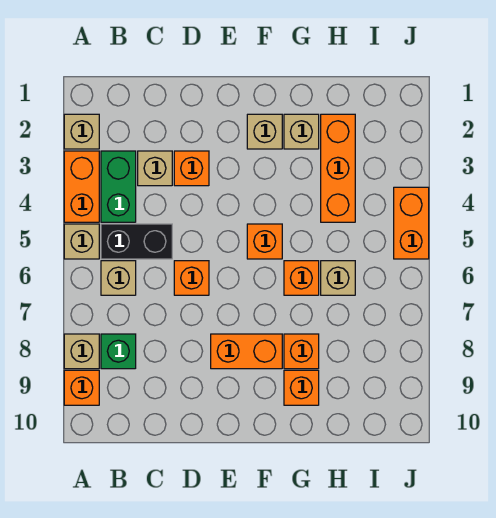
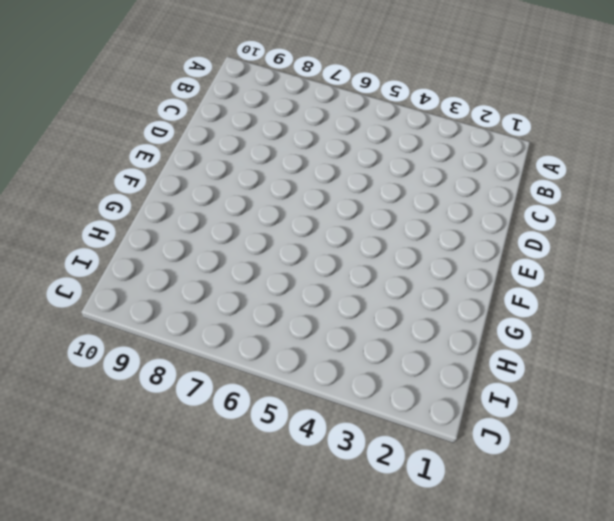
none -> tan brick A2 level 1
none -> orange brick A3:A4 level 1
none -> tan brick A5 level 1

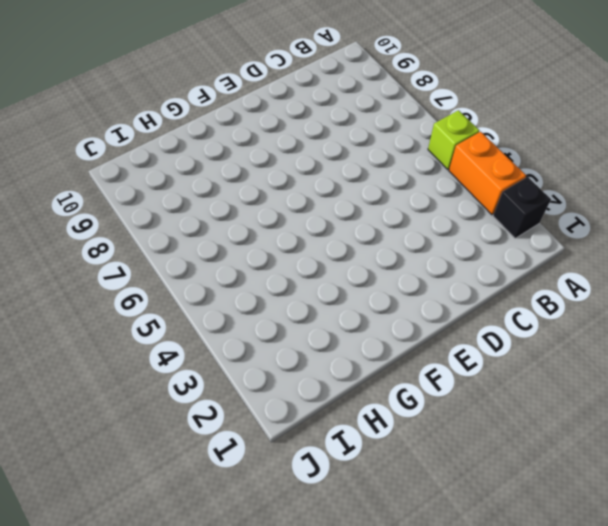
black brick A2 level 1 -> tan brick A2 level 1
lime brick A5 level 1 -> tan brick A5 level 1
none -> tan brick A8 level 1
none -> orange brick A9 level 1
none -> green brick B3:B4 level 1

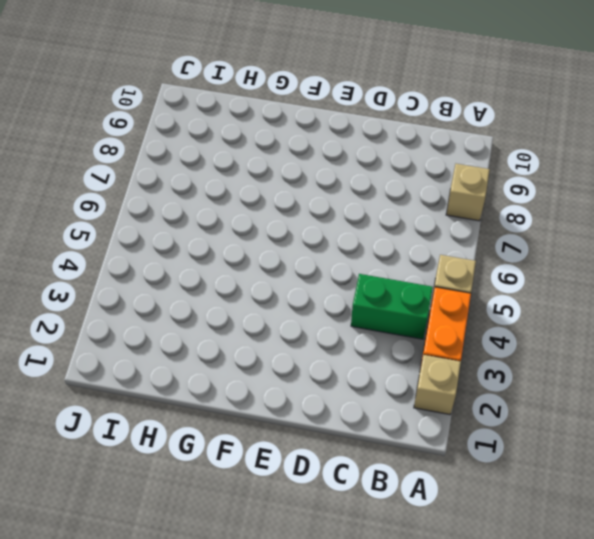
green brick B4:C4 level 1 -> green brick B3:B4 level 1
none -> orange brick A9 level 1
none -> black brick B5:C5 level 1
none -> tan brick B6 level 1

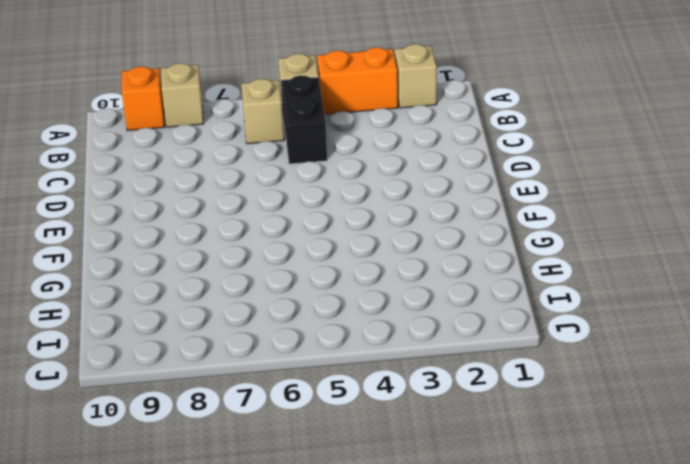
none -> green brick B3:B4 level 1
none -> green brick B8 level 1
none -> tan brick C3 level 1

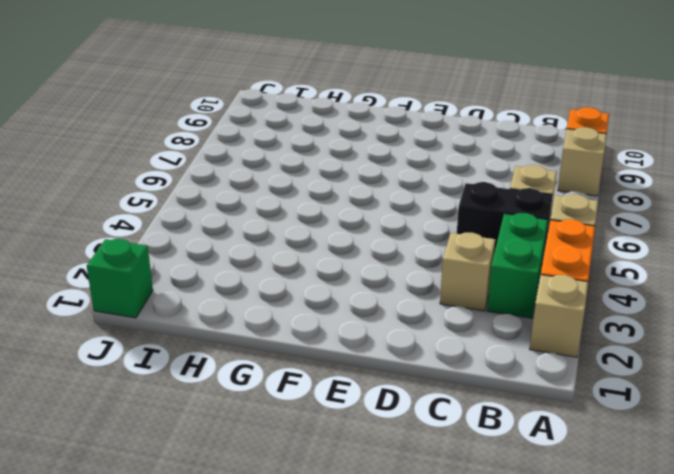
green brick J1 level 1 -> green brick B8 level 1
none -> orange brick D3 level 1
none -> orange brick D6 level 1
none -> orange brick E8:F8 level 1

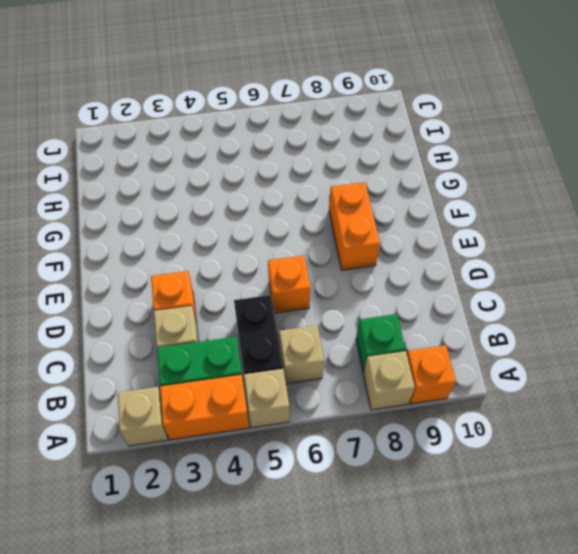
none -> tan brick F2 level 1
none -> orange brick F5 level 1
none -> tan brick G2 level 1

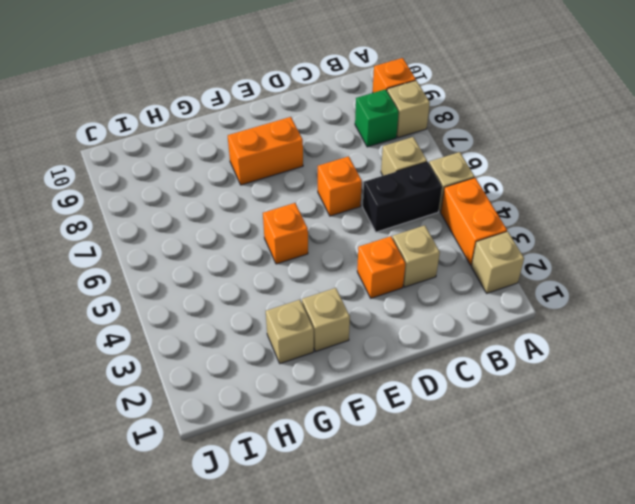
none -> green brick B3:B4 level 1
none -> orange brick G6 level 1
none -> orange brick G8 level 1

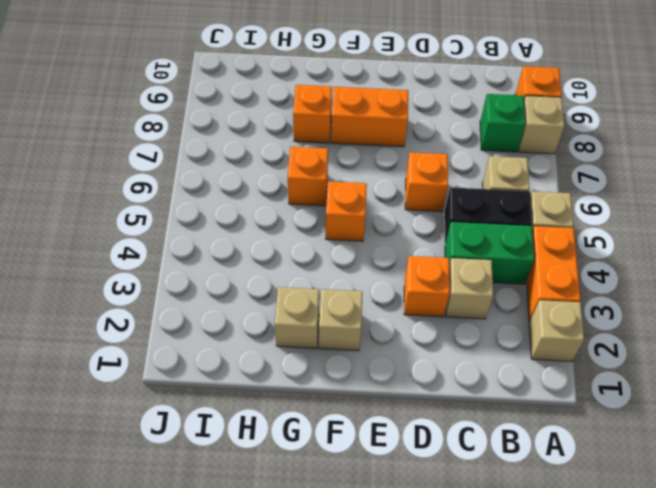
green brick B4:C4 level 1 -> green brick B3:B4 level 1
none -> orange brick G9 level 1
none -> orange brick H2:H4 level 1
none -> tan brick H6 level 1

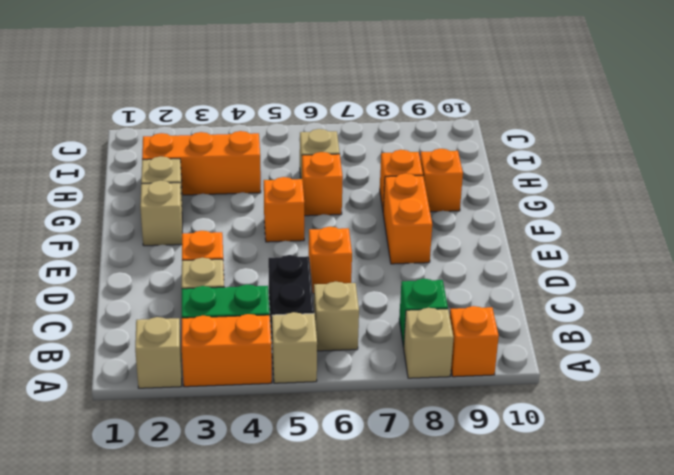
none -> orange brick J4:J5 level 1

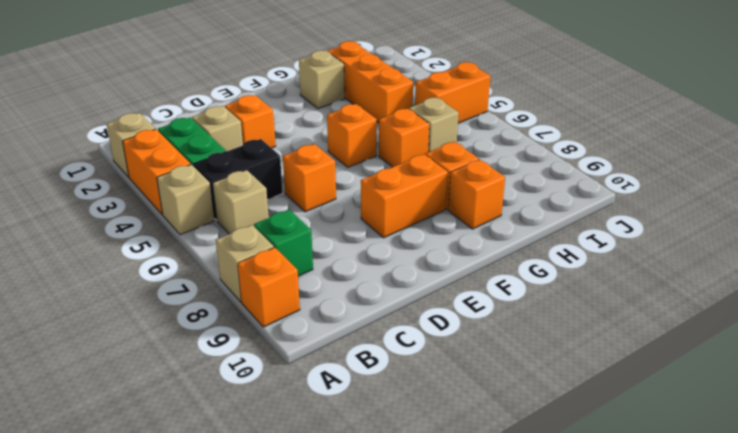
orange brick I5:J5 level 1 -> orange brick J4:J5 level 1
none -> tan brick F2 level 1

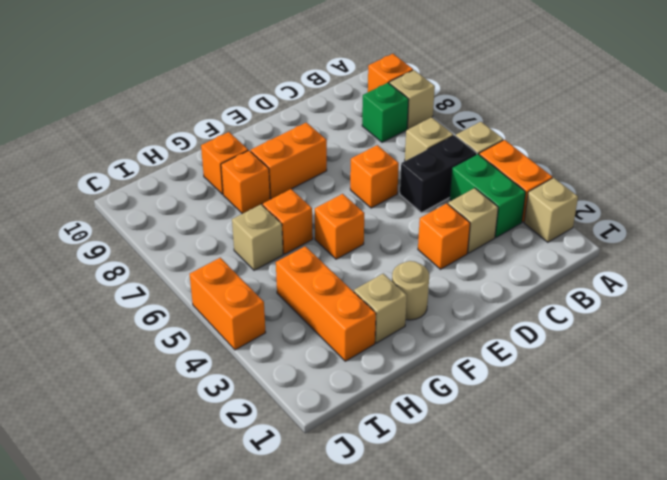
tan round brick F2 level 1 -> tan brick F2 level 1

